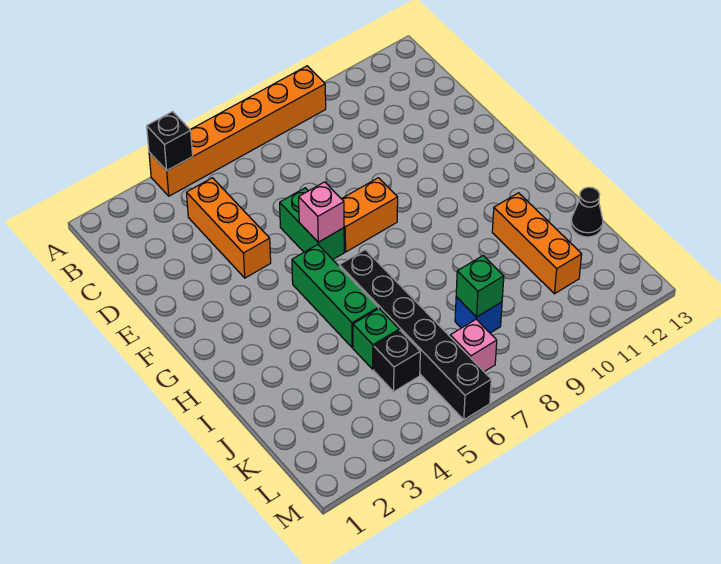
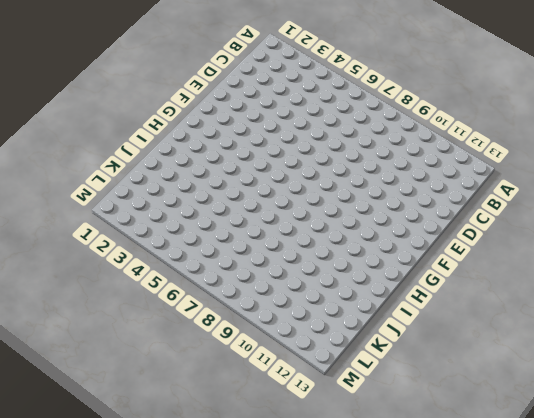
none -> orange brick A4:A9 level 1
none -> orange brick C4:E4 level 1
none -> green brick E6:F6 level 1

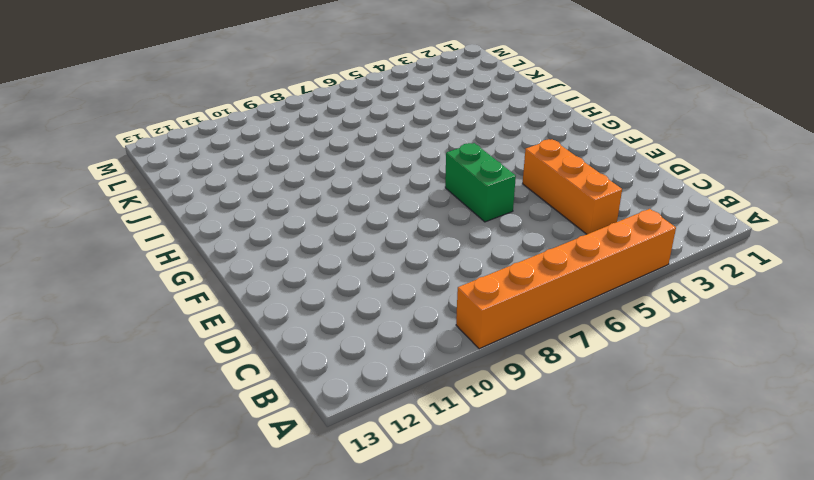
none -> orange brick F7:F8 level 1
none -> green brick G5:I5 level 1
none -> black brick H6:M6 level 1

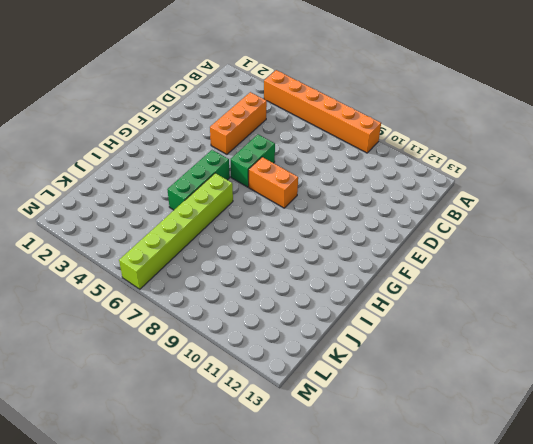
lime brick H6:M6 level 1 -> black brick H6:M6 level 1
none -> orange brick I11:K11 level 1
none -> green brick J5 level 1
none -> black cone J13 level 1

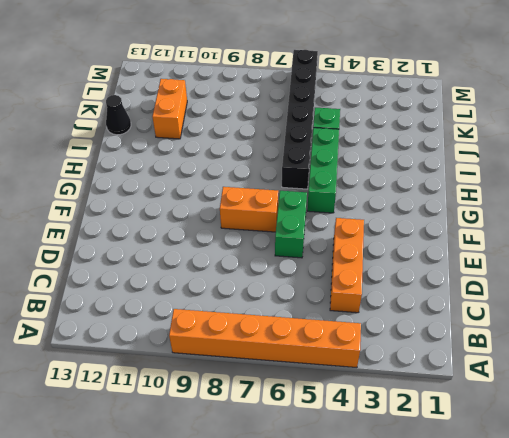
orange brick J11:K11 level 1 -> orange brick I11:K11 level 1
none -> black brick K5 level 1
none -> blue brick K8 level 1
none -> pink brick L7 level 1

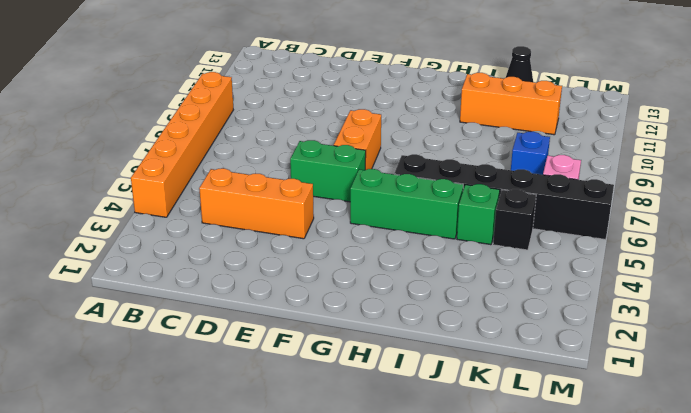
none -> black brick A4 level 2
none -> pink brick F6 level 2
none -> green brick K8 level 2

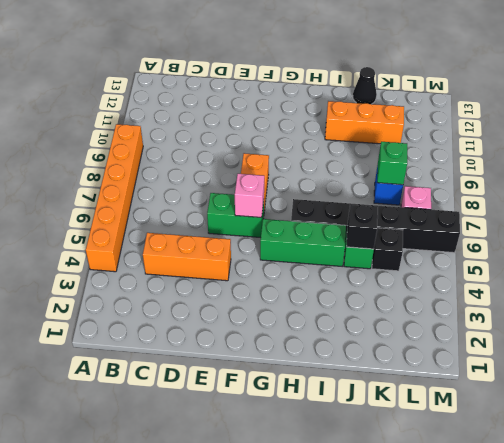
black brick J5 level 2 -> black brick A4 level 2

